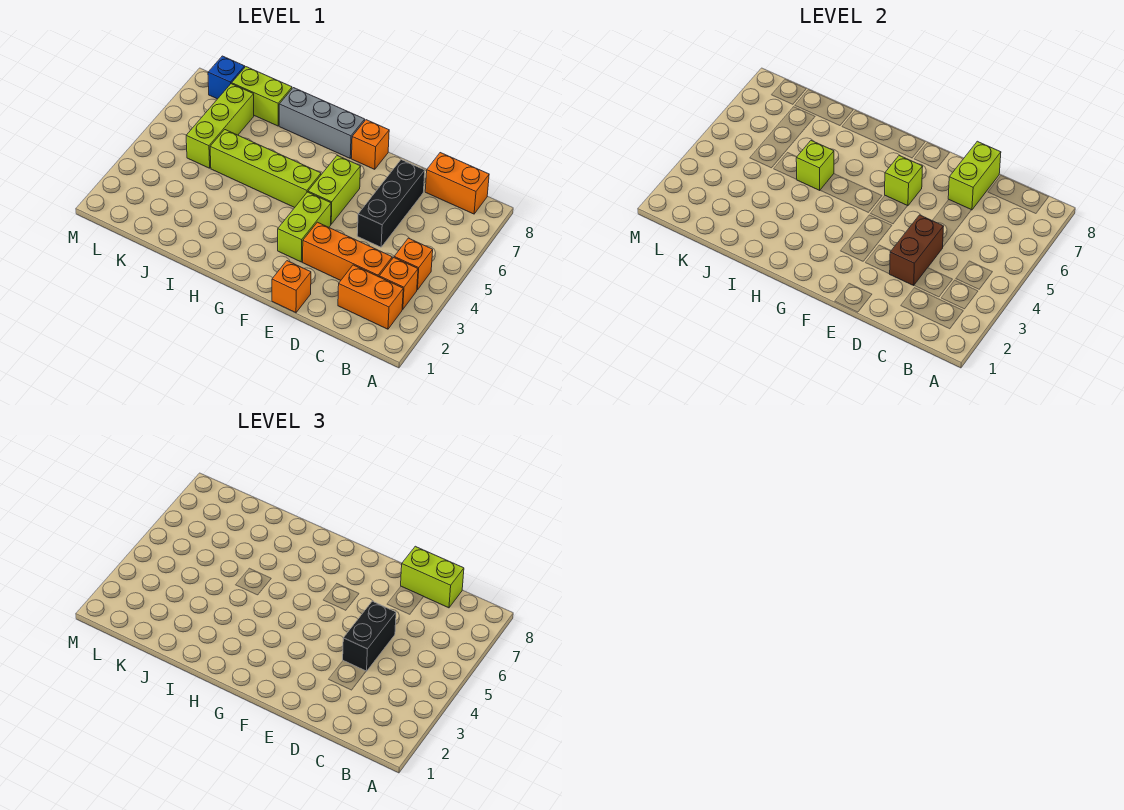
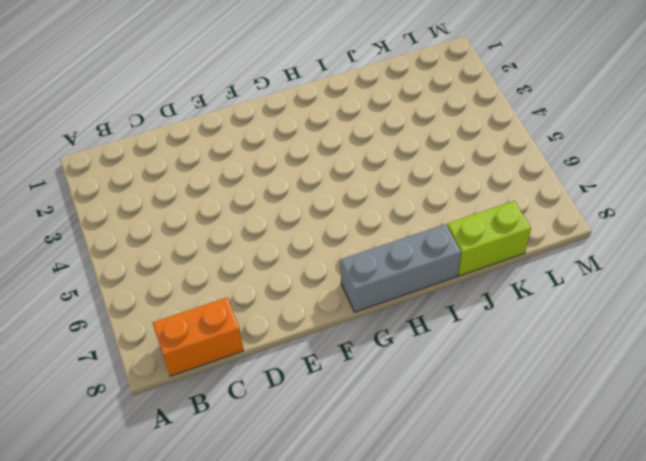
none -> orange brick B2:C2 level 1
none -> orange brick B3 level 1
none -> orange brick B4 level 1

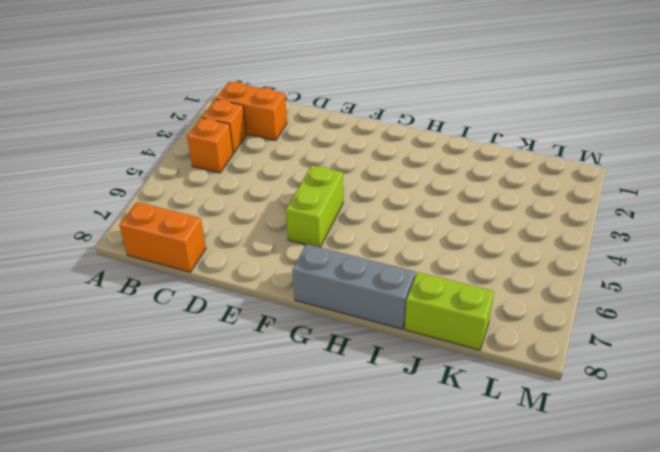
none -> orange brick C3:E3 level 1
none -> black brick D5:D7 level 1
none -> orange brick E1 level 1

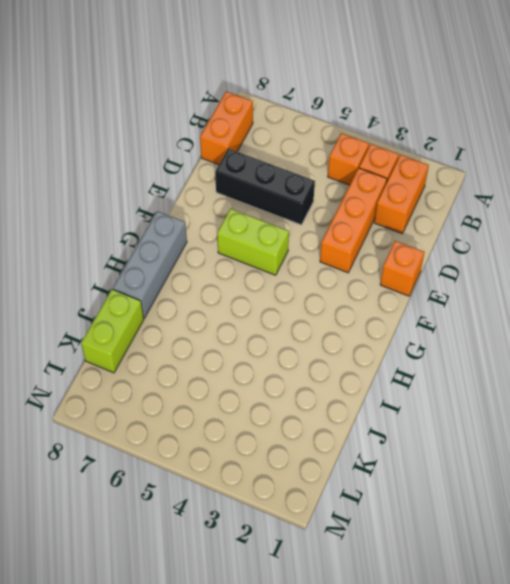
none -> lime brick F3:F4 level 1
none -> orange brick F8 level 1
none -> lime brick G5:J5 level 1

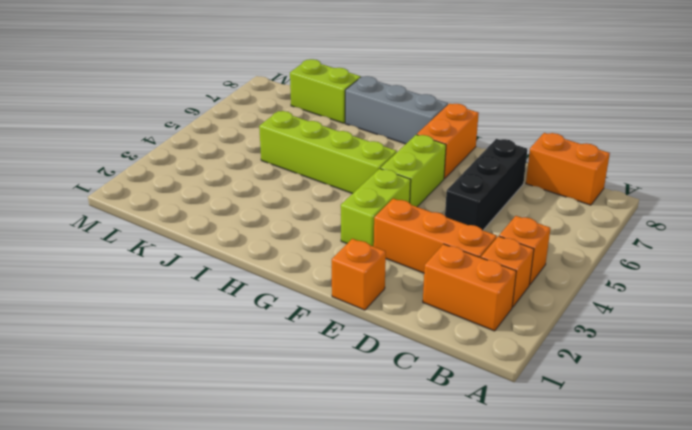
orange brick F7:F8 level 1 -> orange brick F8 level 1
none -> lime brick K5:K7 level 1
none -> blue brick L8 level 1
none -> brown brick D3:D4 level 2

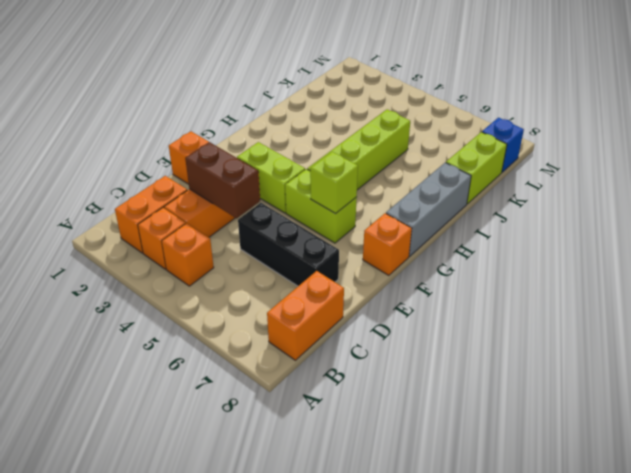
none -> lime brick K5:K7 level 1
none -> lime brick D7:D8 level 2
none -> lime brick I5 level 2

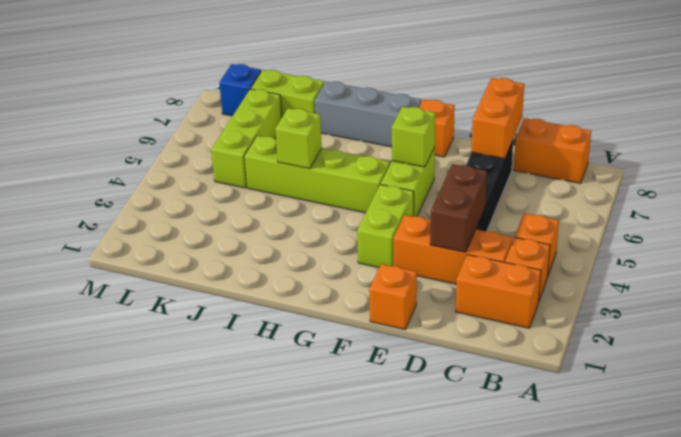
orange brick D7:D8 level 2 -> lime brick D7:D8 level 2
none -> lime brick C8:D8 level 3
none -> black brick D4:D5 level 3

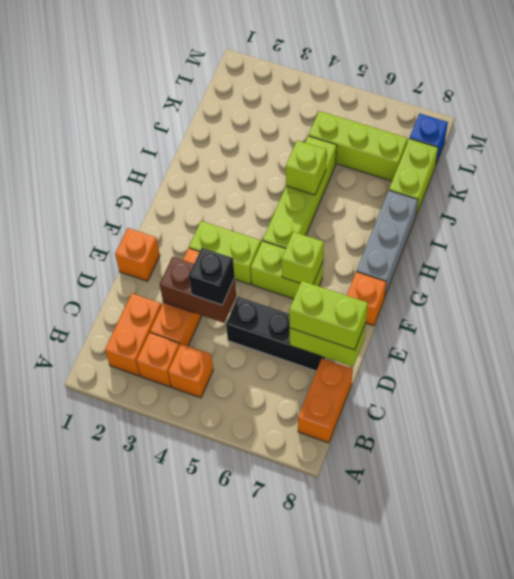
black brick D4 level 3 -> black brick D4:D5 level 3
lime brick D7:D8 level 3 -> lime brick C8:D8 level 3

